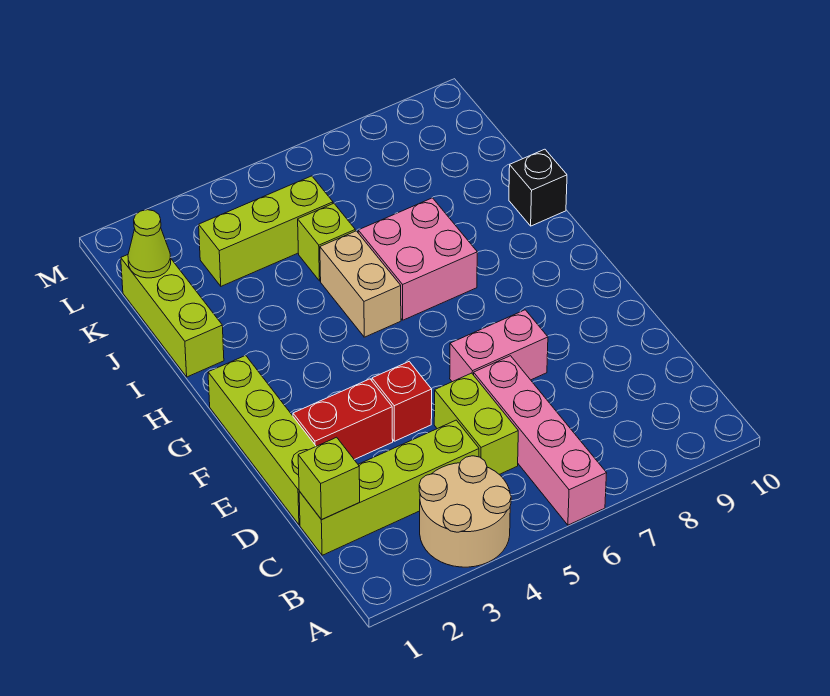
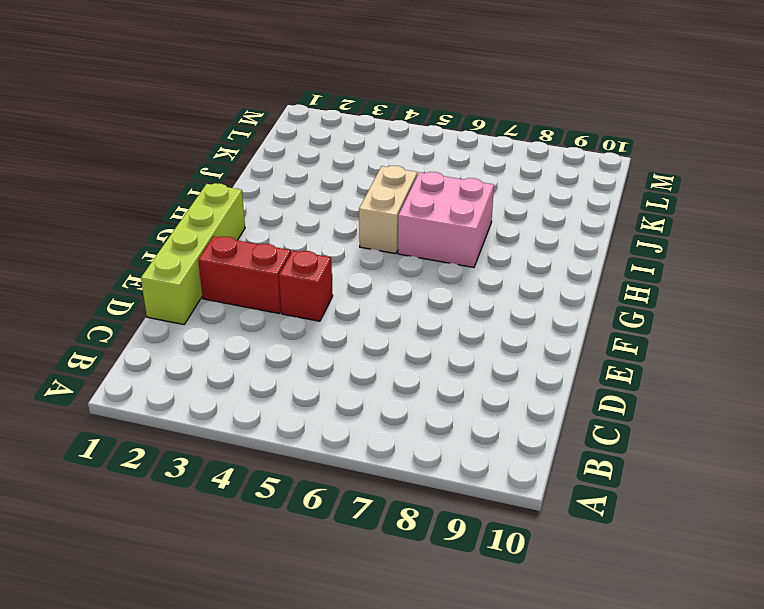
none -> tan round brick A3:B4 level 1
none -> pink brick A6:D6 level 1
none -> lime brick C1:C4 level 1

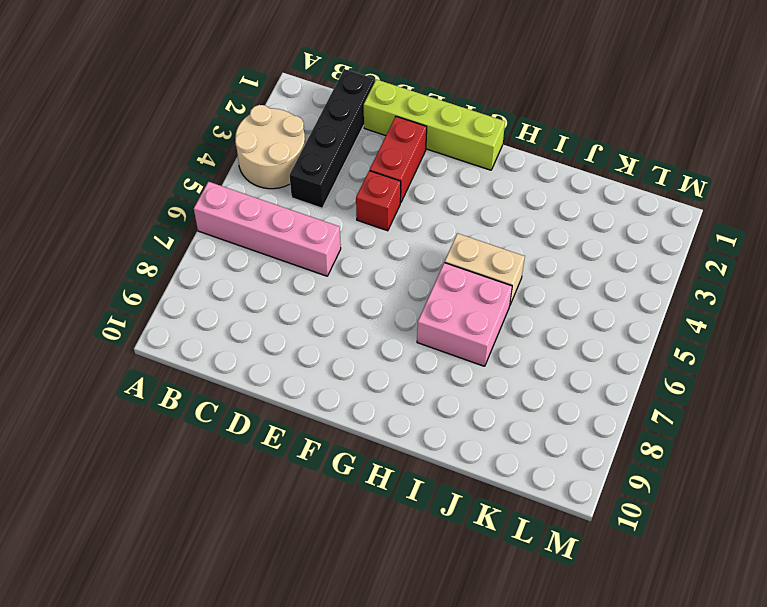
black brick C1:C4 level 1 -> lime brick C1:C4 level 1
none -> lime brick C5:D5 level 1
none -> pink brick E6:E7 level 1
none -> lime brick I1:K1 level 1

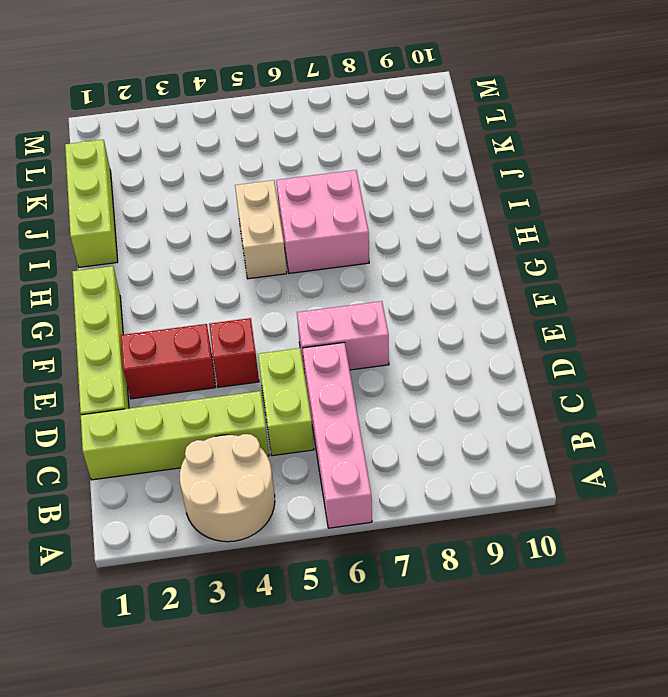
none -> black brick I10 level 1
none -> lime brick J5 level 1
none -> lime brick K3:K5 level 1

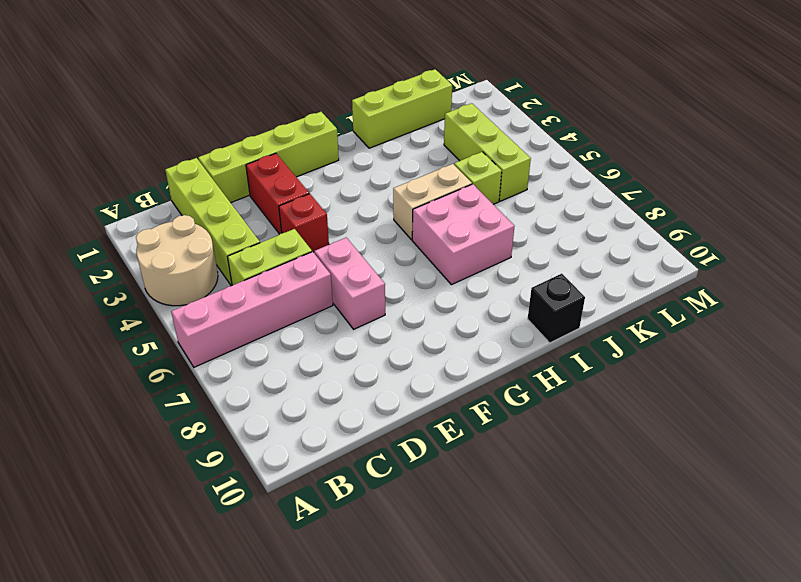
none -> lime brick C1 level 2
none -> lime cone K1 level 2

